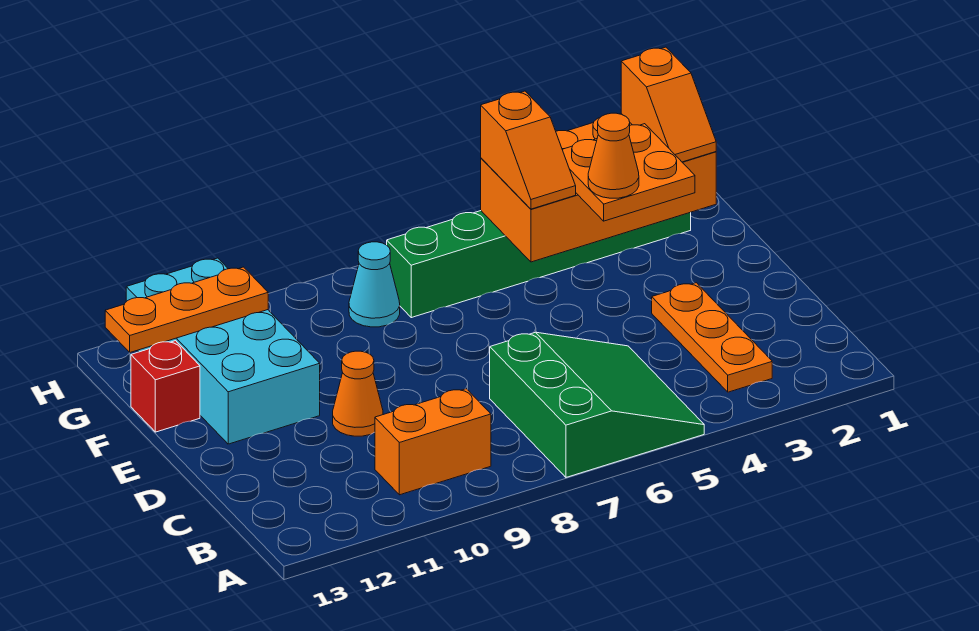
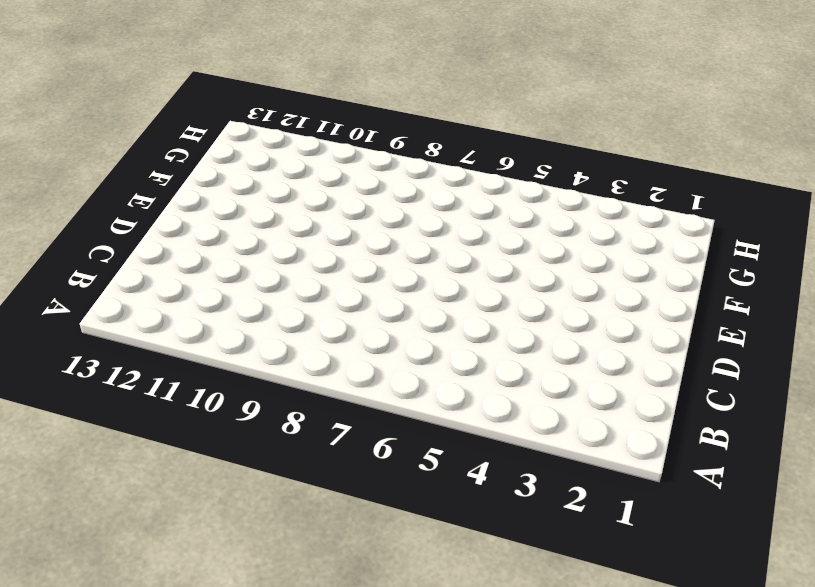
none -> green slope A5:C7 level 1 top 7
none -> orange plate B3:D3 level 1
none -> orange brick B9:B10 level 1

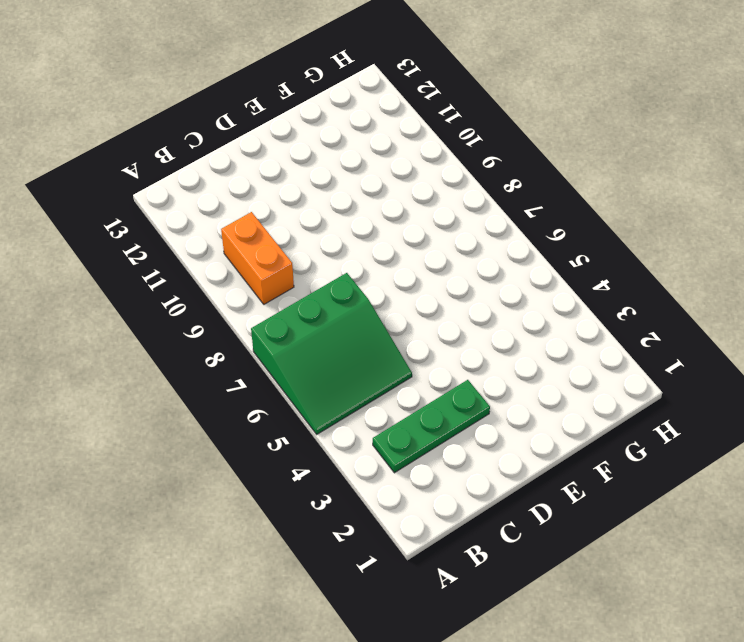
green plate B3:D3 level 1 -> orange plate B3:D3 level 1
none -> orange cone D10 level 1
none -> cyan brick E11:H12 level 1
none -> red brick F13 level 1

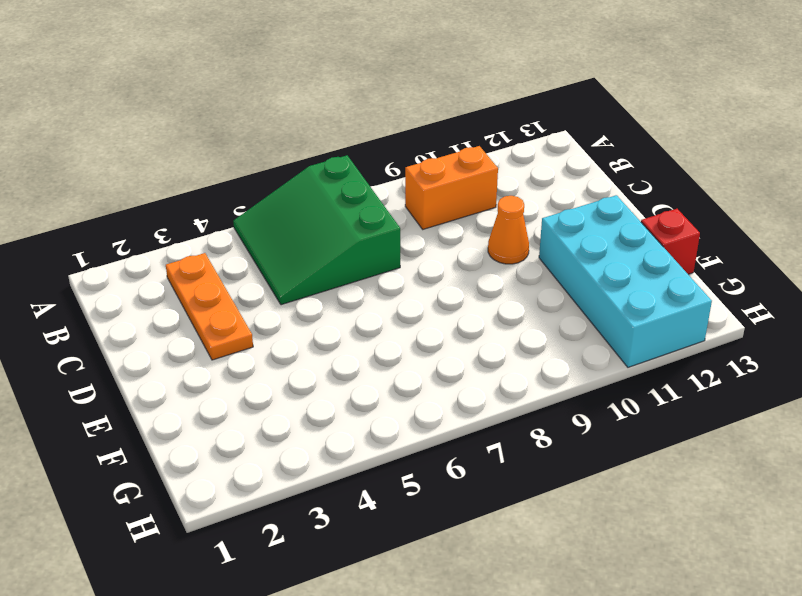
none -> green brick G2:G7 level 1
none -> cyan cone G8 level 1
none -> orange brick F2:G5 level 2

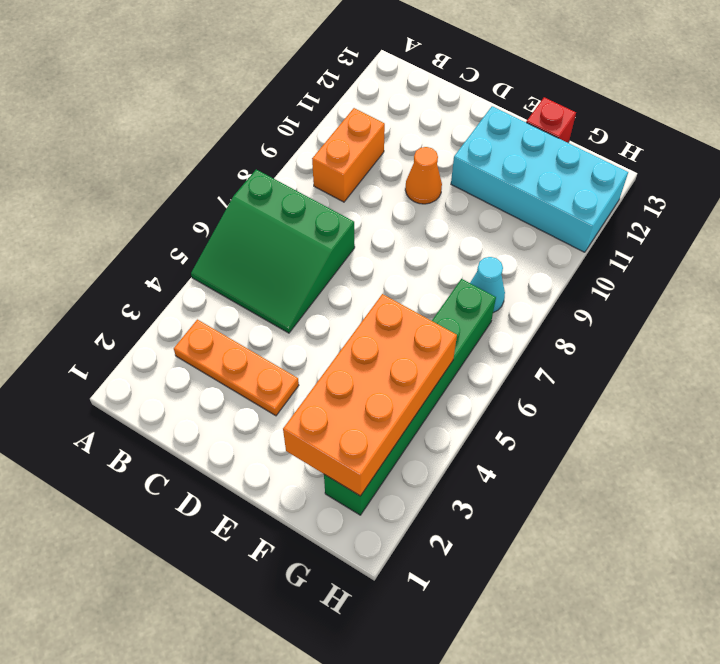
none -> orange plate G11:G13 level 2
none -> orange plate E3:F4 level 3
none -> orange slope F2:G2 level 3 top G

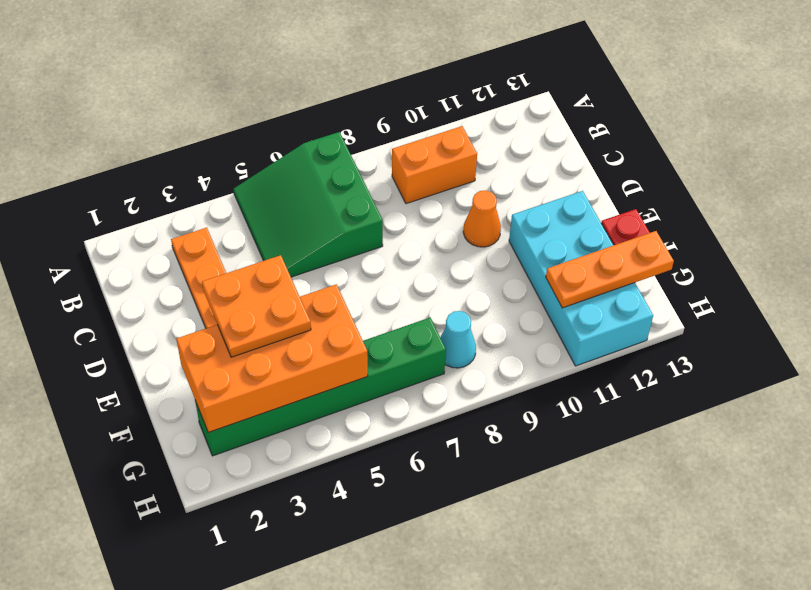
none -> orange slope F2:G2 level 3 top G
none -> orange slope F5:G5 level 3 top G
none -> orange cone E4 level 4

